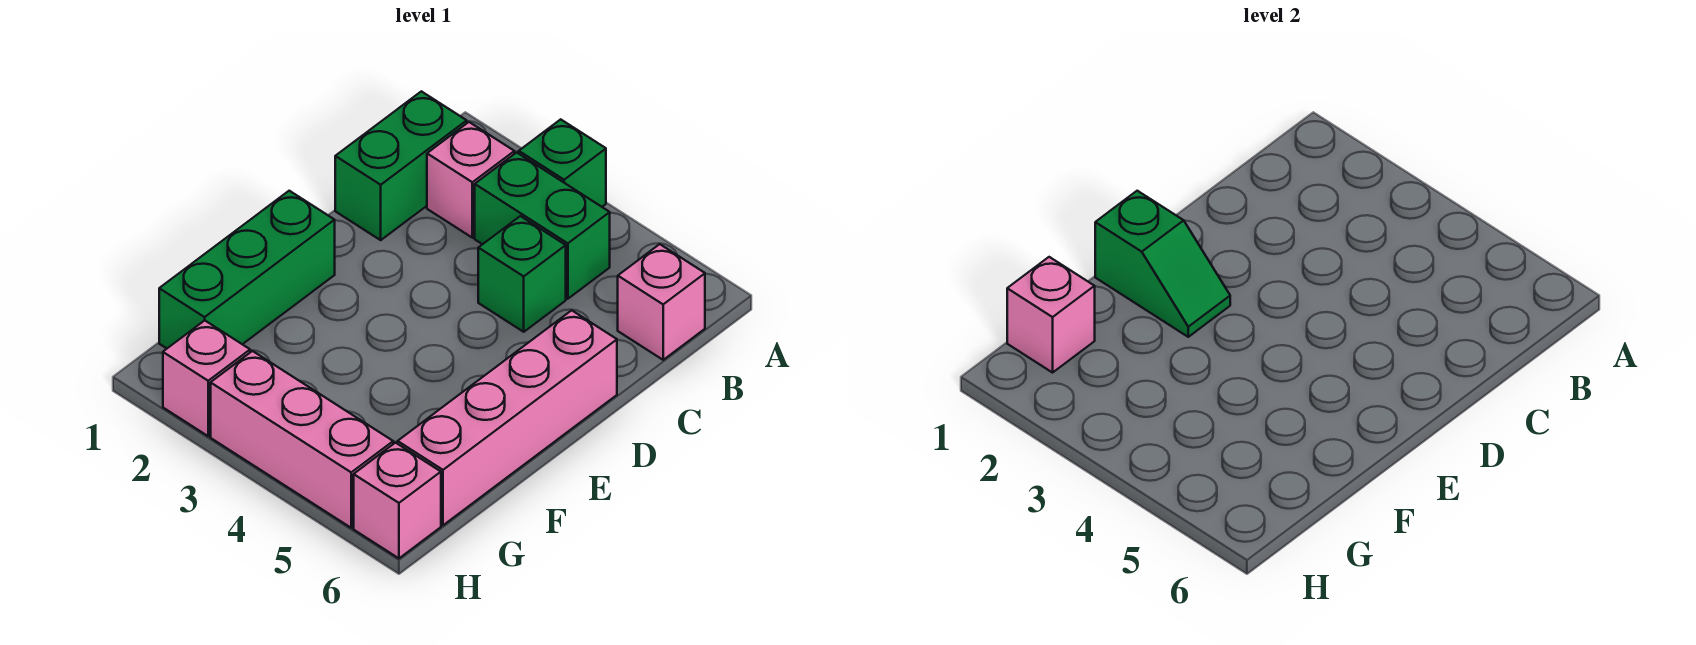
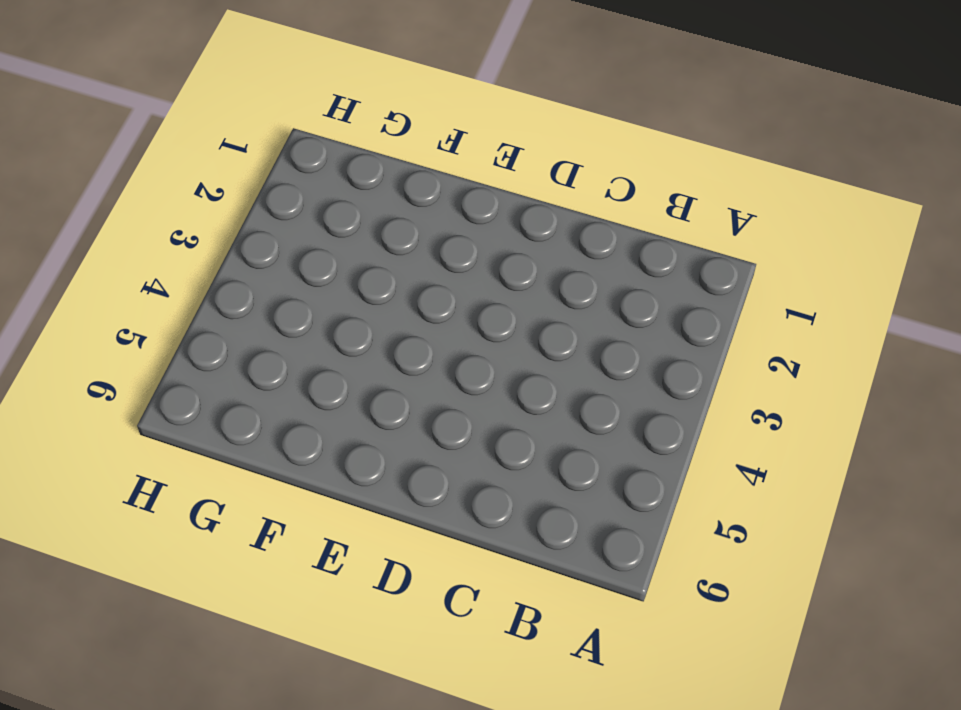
none -> green brick A3 level 1
none -> green brick B1:C1 level 1
none -> pink brick B2 level 1

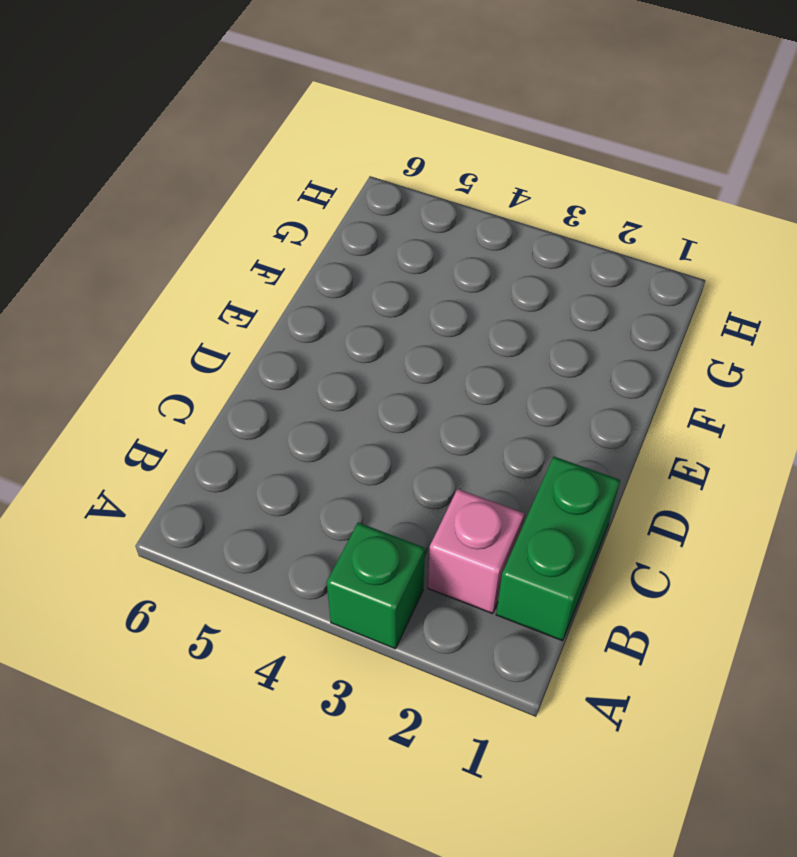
none -> green brick B3:B4 level 1
none -> pink brick B6 level 1
none -> green brick C4 level 1

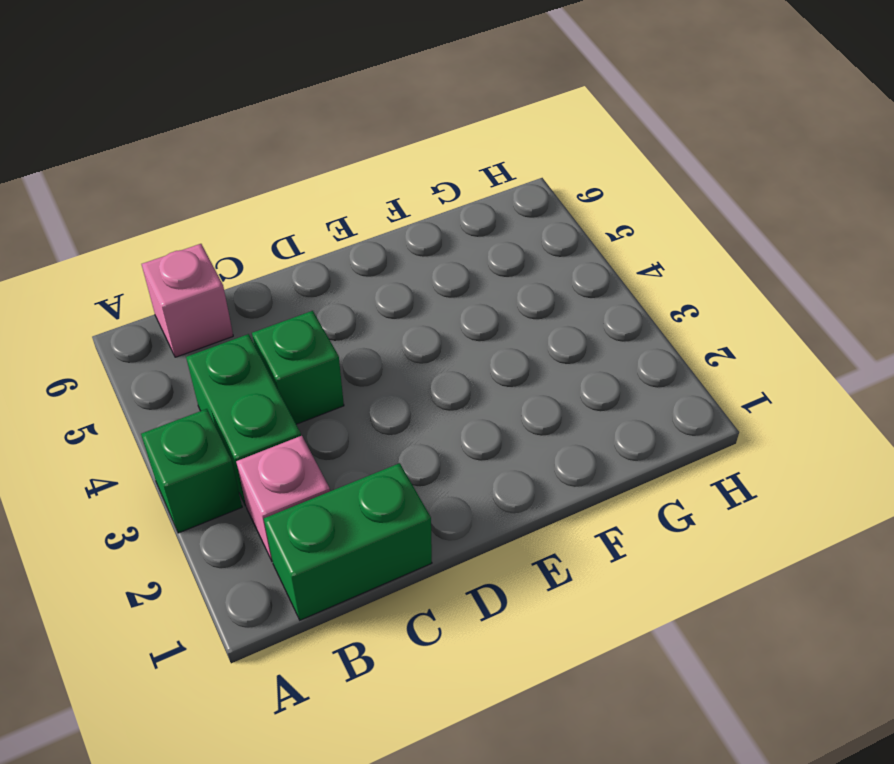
none -> pink brick D6:G6 level 1
none -> green brick E1:G1 level 1
none -> pink brick H2 level 1

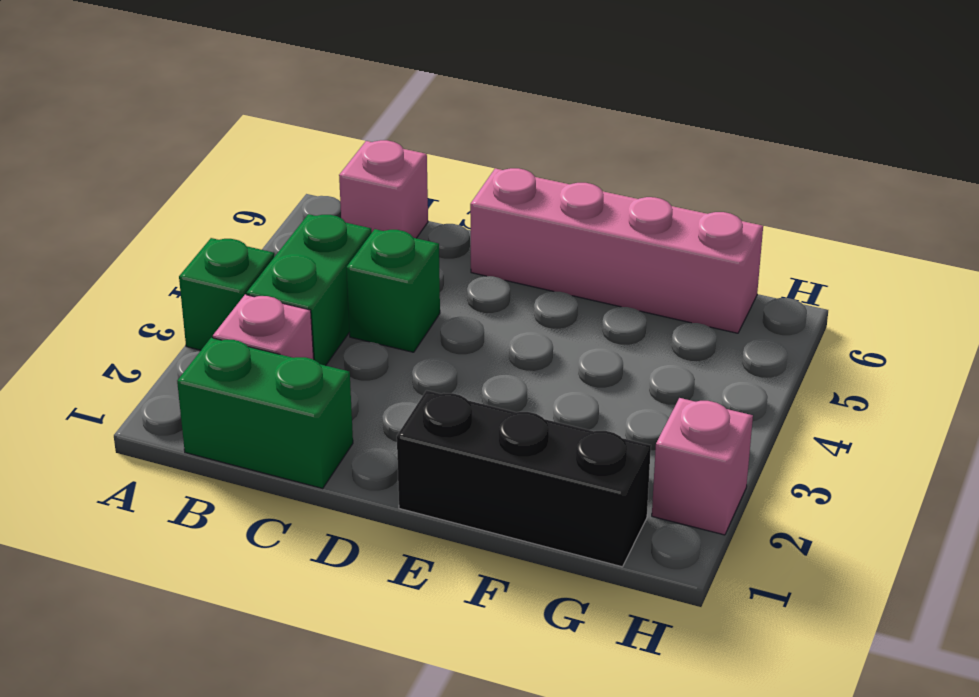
black brick E1:G1 level 1 -> green brick E1:G1 level 1
none -> pink brick H3:H5 level 1
none -> pink brick H6 level 1
none -> green slope E1:E2 level 2 top 1

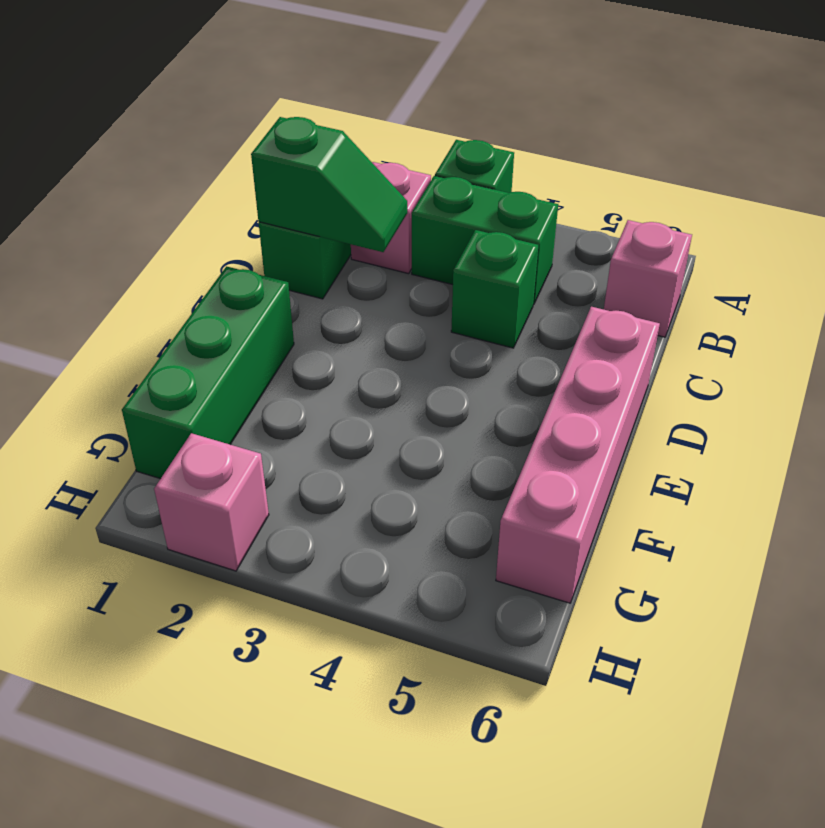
green slope C1:C2 level 2 top 1 -> green slope E1:E2 level 2 top 1
none -> pink brick H3:H5 level 1
none -> pink brick H6 level 1
none -> pink brick G1 level 2

